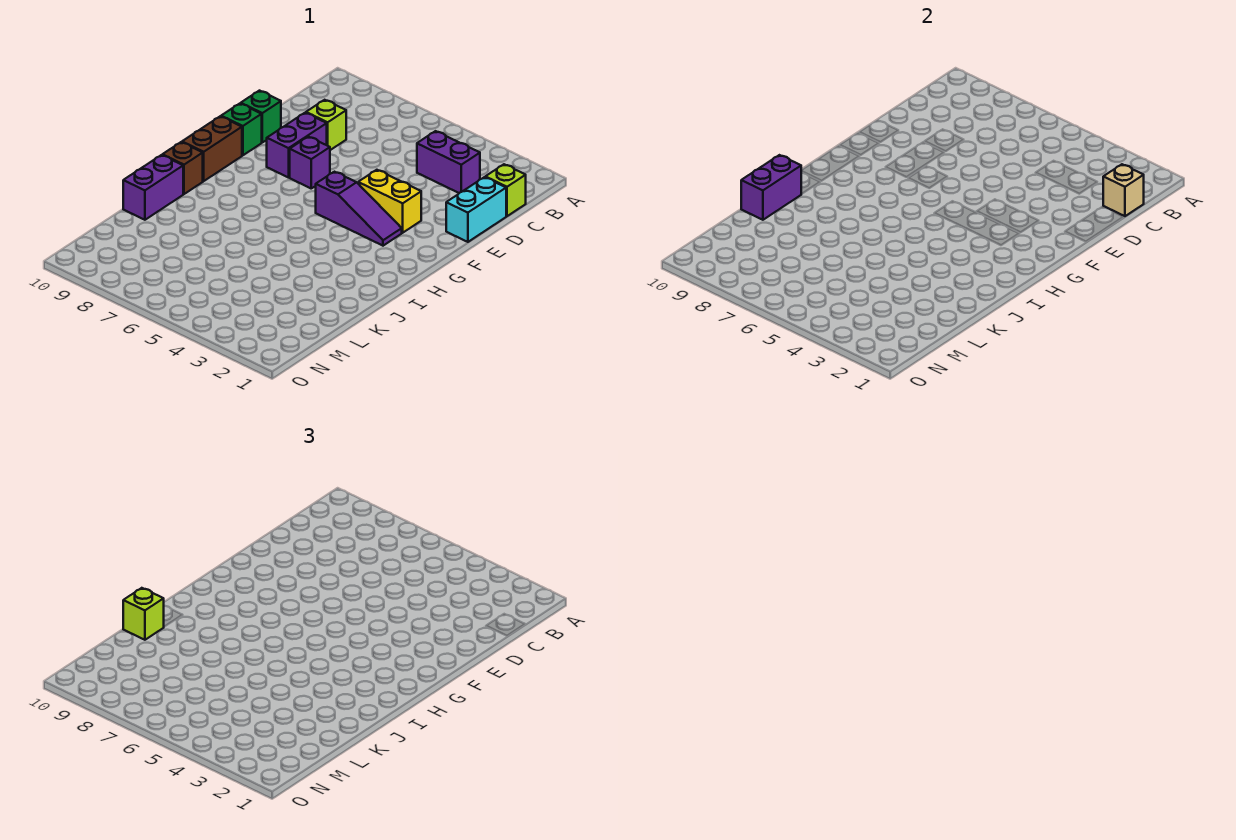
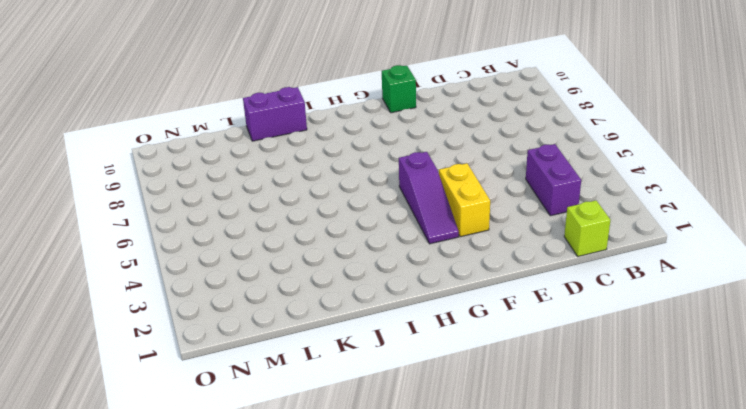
none -> cyan brick D1:E1 level 1
none -> lime brick D8 level 1
none -> purple brick E8:F8 level 1

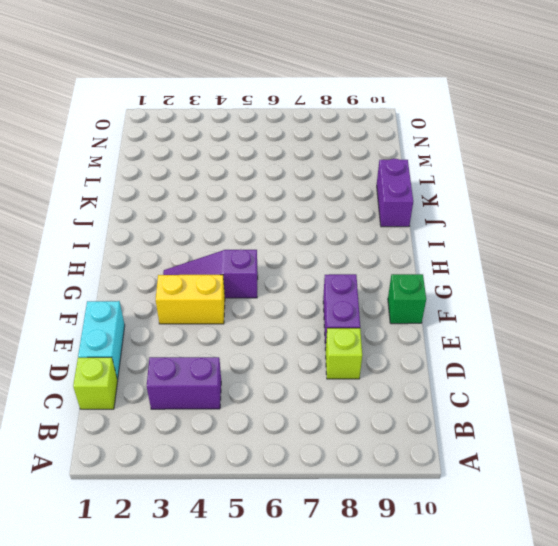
none -> green brick E10 level 1
none -> purple brick F7 level 1
none -> brown brick G10:H10 level 1

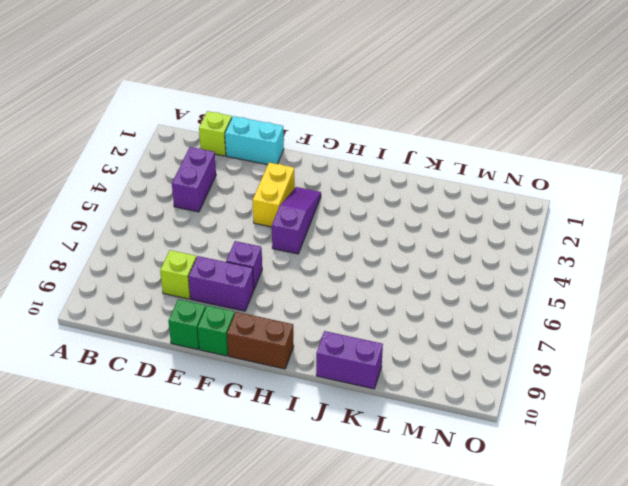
none -> brown brick I10 level 1
none -> tan brick C1 level 2
none -> purple brick J10:K10 level 2

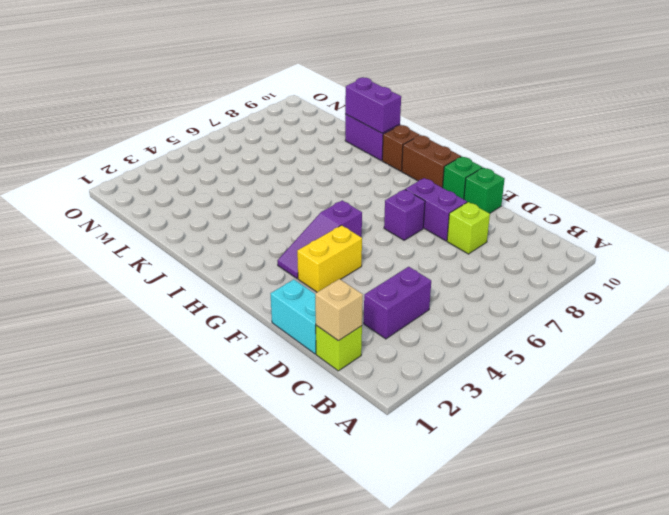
none -> lime brick K10 level 3

